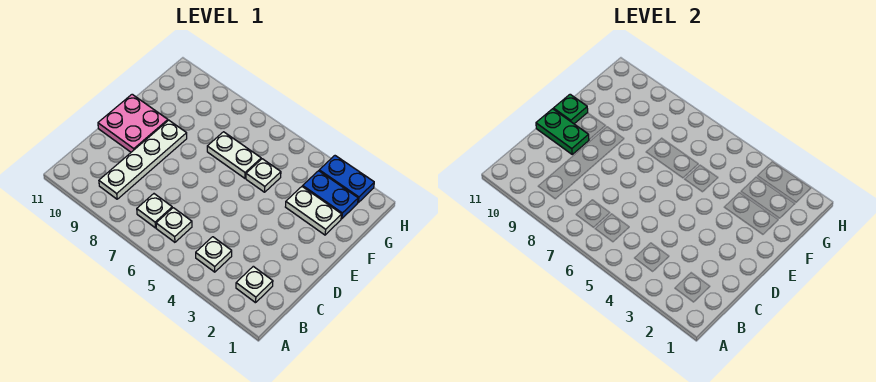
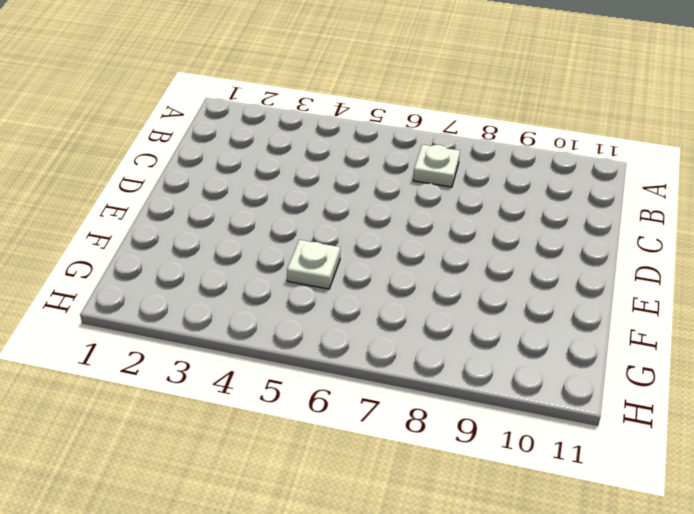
none -> white plate B2 level 1
none -> white plate B4 level 1
none -> white plate B6 level 1

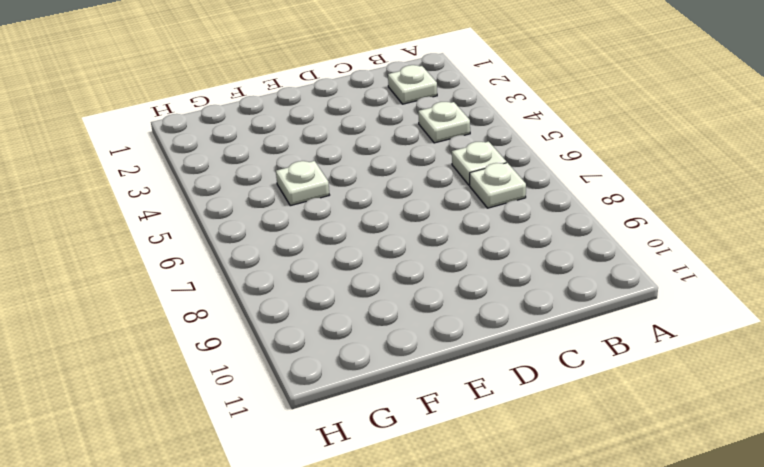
none -> white plate B9:E9 level 1
none -> pink plate D10:E11 level 1
none -> white plate F2:F3 level 1

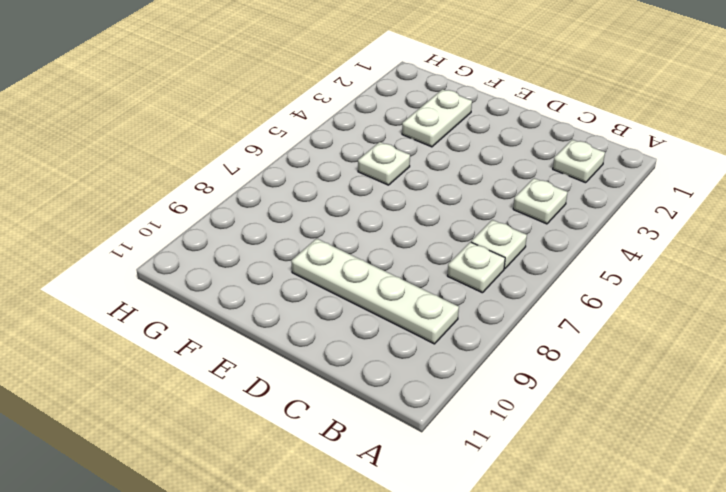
none -> pink plate D10:E11 level 1
none -> white plate F6:F7 level 1
none -> blue plate G2:G3 level 1

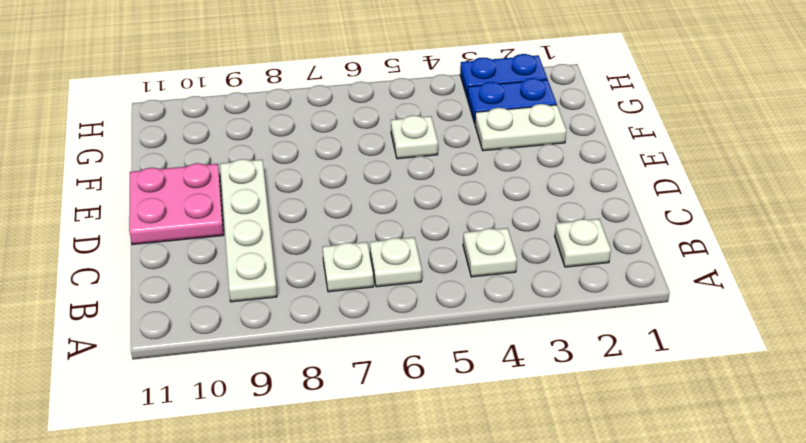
none -> white plate F6:F7 level 1
none -> green plate D10:D11 level 2
none -> green plate E11 level 2

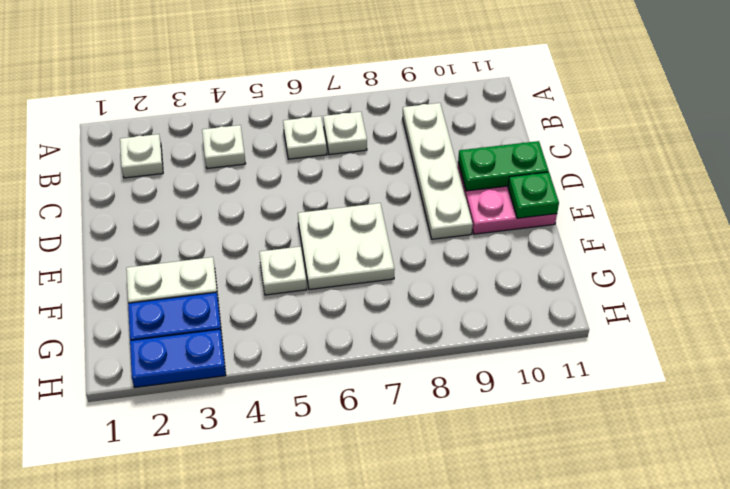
white plate E6:F7 level 1 -> white plate F6:F7 level 1

